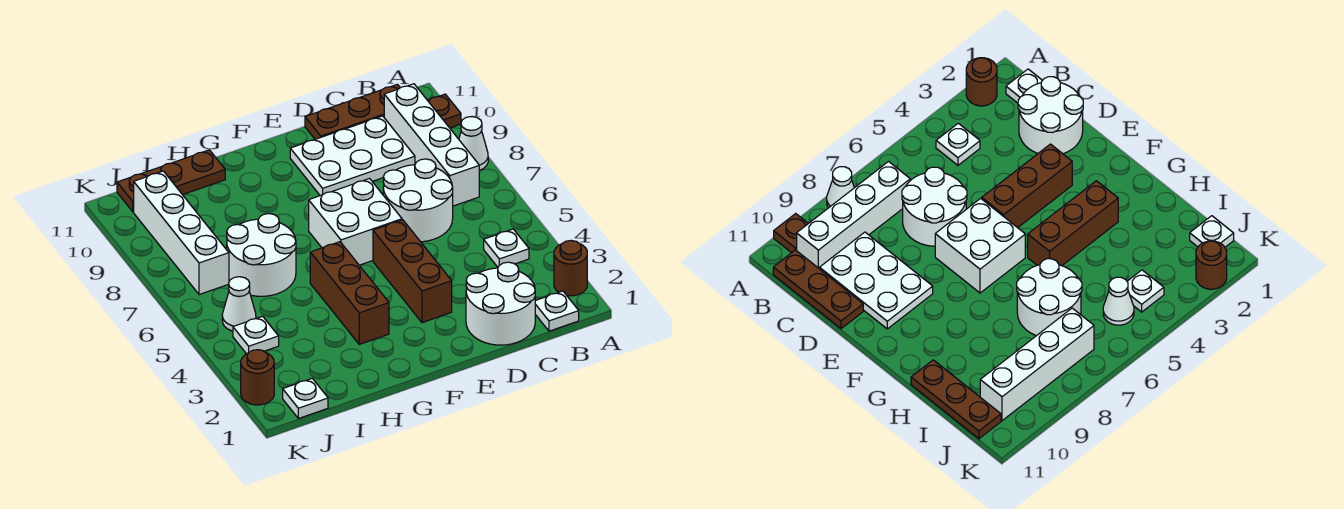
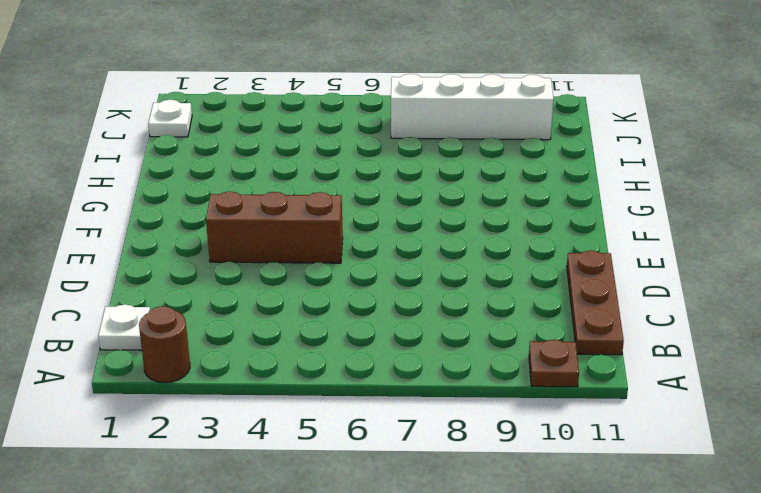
none -> white cone A8 level 1
none -> white plate B4 level 1
none -> white brick B7:B10 level 1

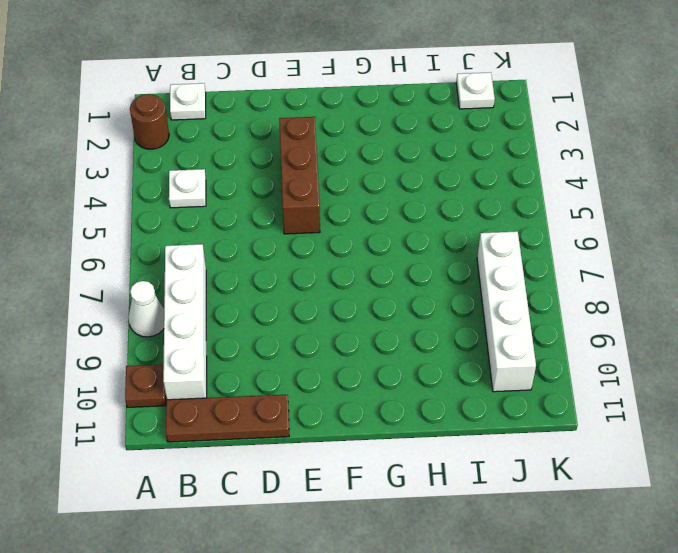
none -> white round brick C1:D2 level 1
none -> white round brick C6:D7 level 1
none -> white plate C9:E10 level 1

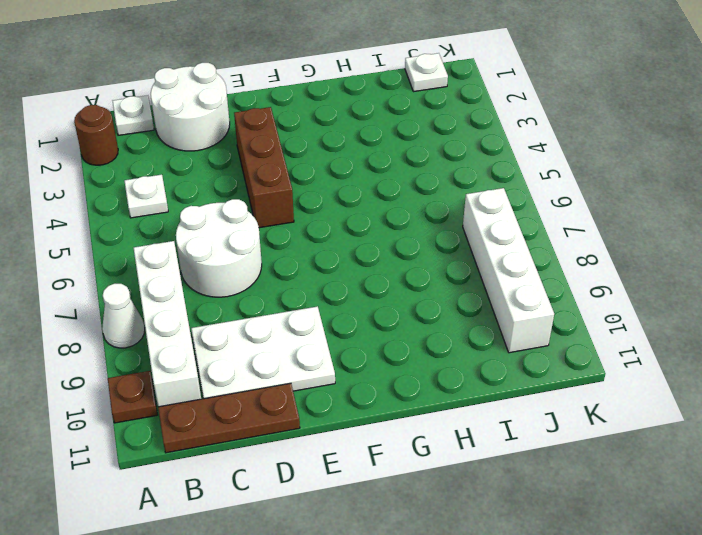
none -> white brick E6:F7 level 1
none -> brown brick G3:G5 level 1
none -> white round brick H6:I7 level 1

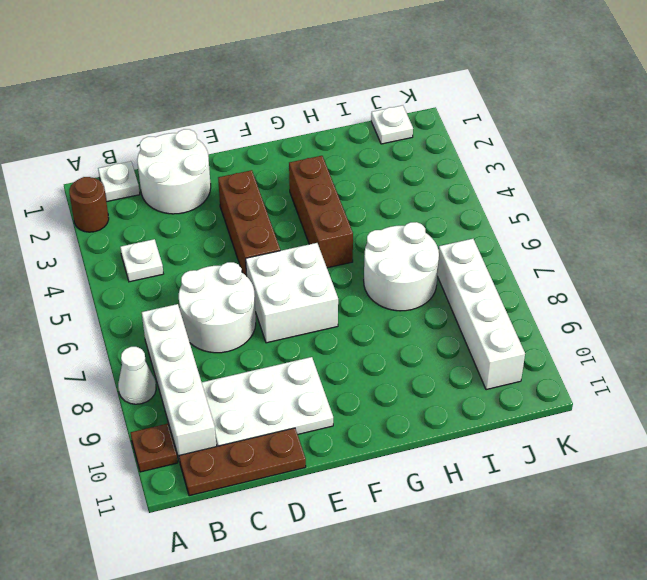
none -> brown plate H11:J11 level 1
none -> white plate J4 level 1
none -> white cone J5 level 1

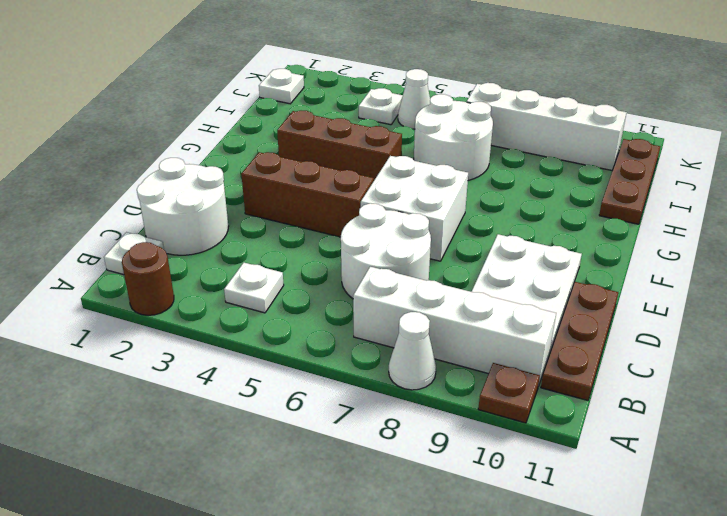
none -> brown round brick K2 level 1

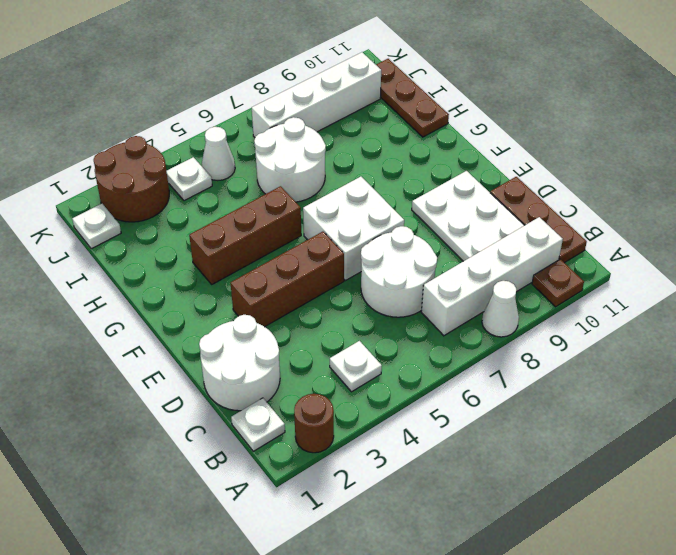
brown round brick J2:K3 level 1 -> brown round brick K2 level 1

